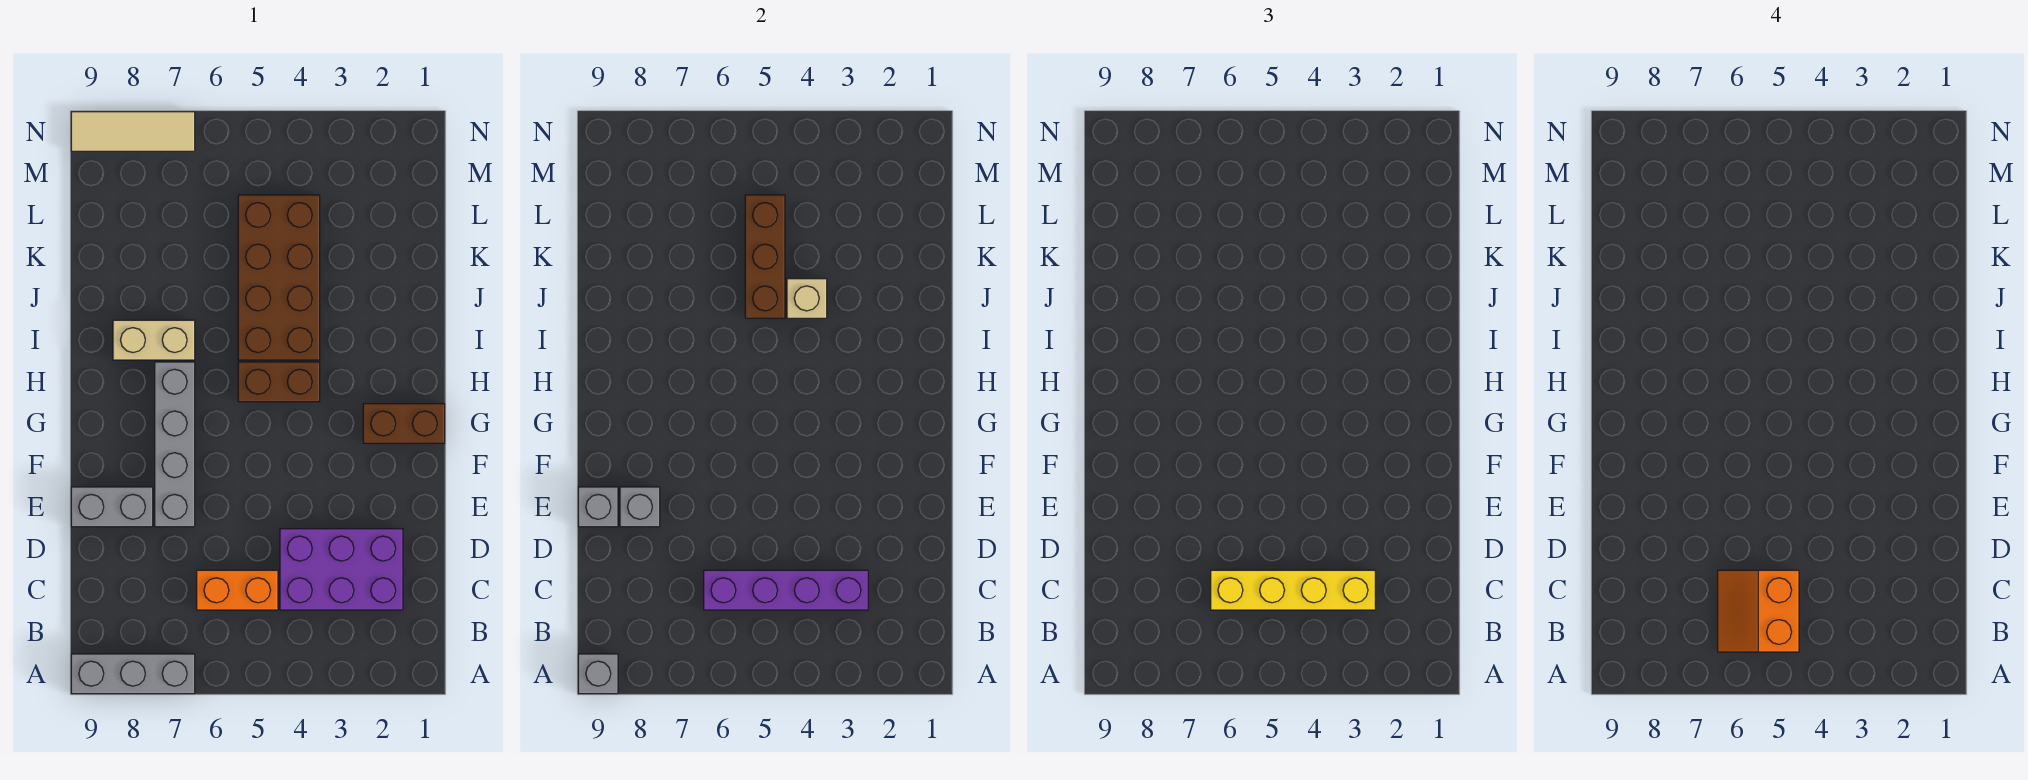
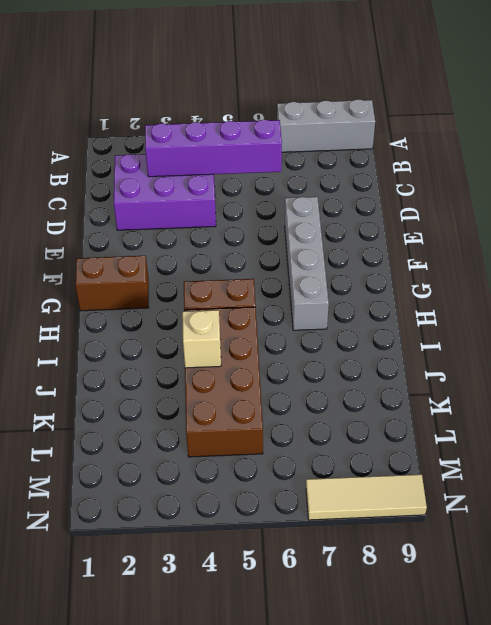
none -> orange brick C5:C6 level 1
none -> grey brick E8:E9 level 1
none -> tan brick I7:I8 level 1

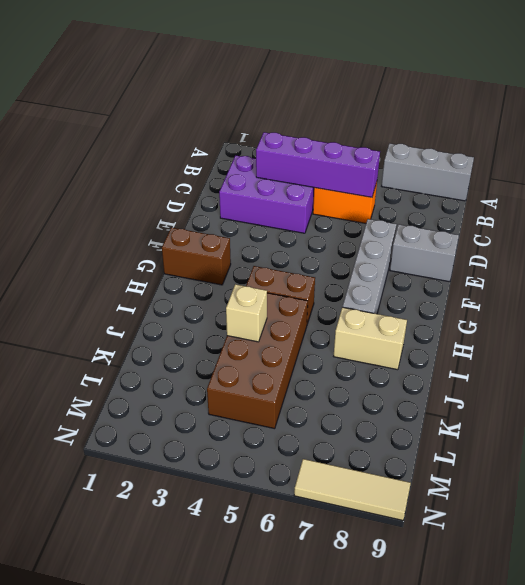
none -> grey brick A9 level 2
none -> grey brick E8 level 2
none -> grey brick E9 level 2

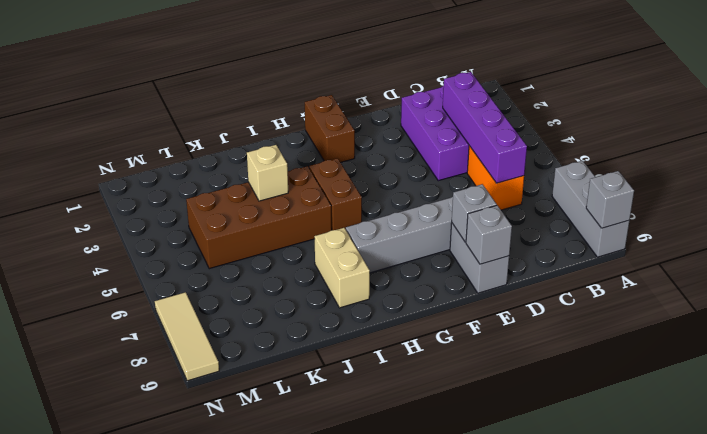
none -> brown brick J5:L5 level 2
none -> yellow brick C3:C6 level 3
none -> orange slope B5:C6 level 4 top 5

